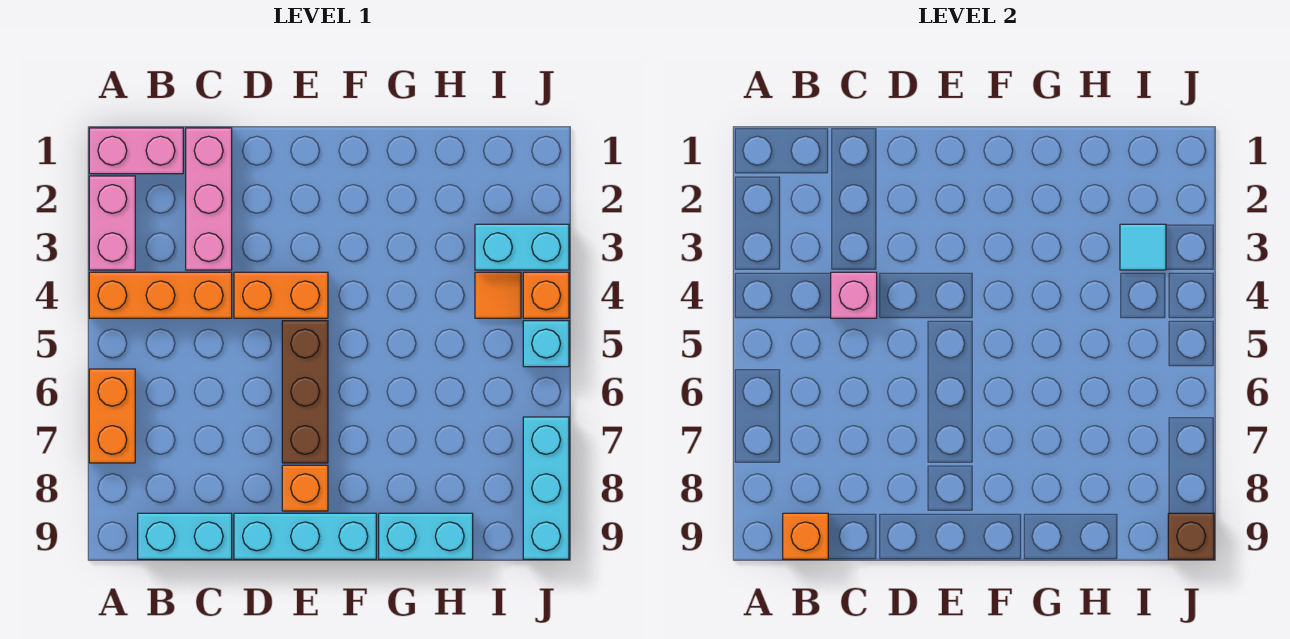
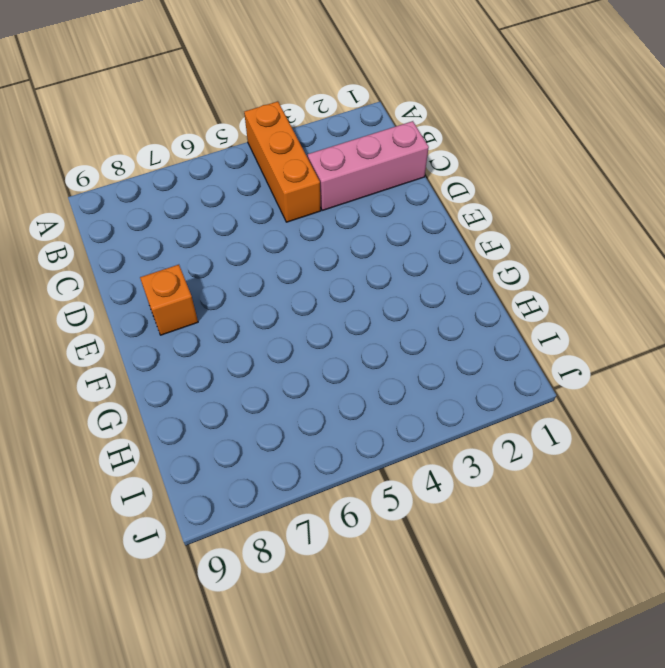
none -> pink brick A1:B1 level 1
none -> pink brick A2:A3 level 1
none -> orange brick A6:A7 level 1

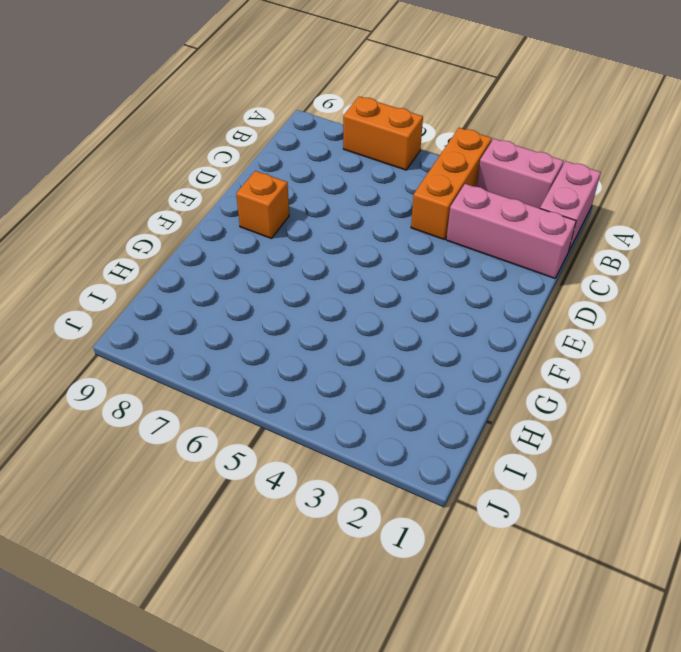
none -> cyan brick B9:C9 level 1
none -> orange brick D4:E4 level 1
none -> cyan brick D9:F9 level 1

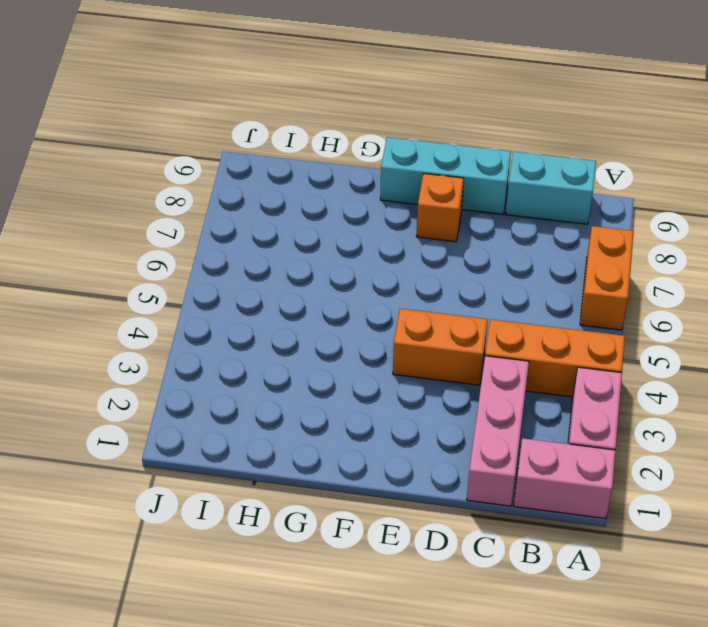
none -> brown brick E5:E7 level 1
none -> cyan brick G9:H9 level 1
none -> cyan brick I3:J3 level 1

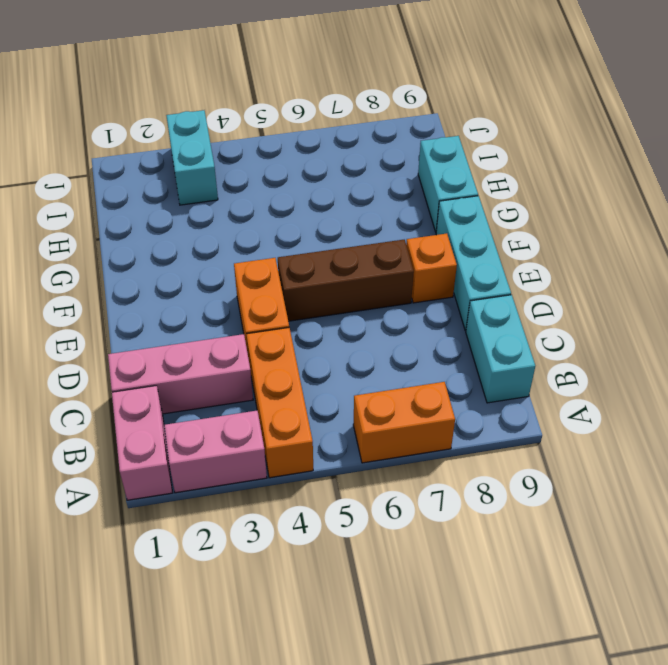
none -> orange tile I4 level 1
none -> orange brick J4 level 1
none -> cyan brick J5 level 1

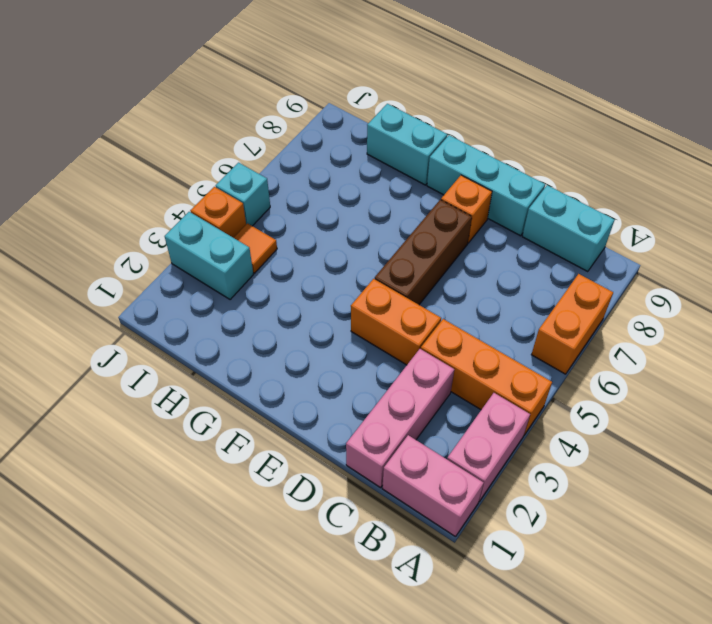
none -> cyan brick J7:J9 level 1
none -> orange brick B9 level 2
none -> pink brick C4 level 2

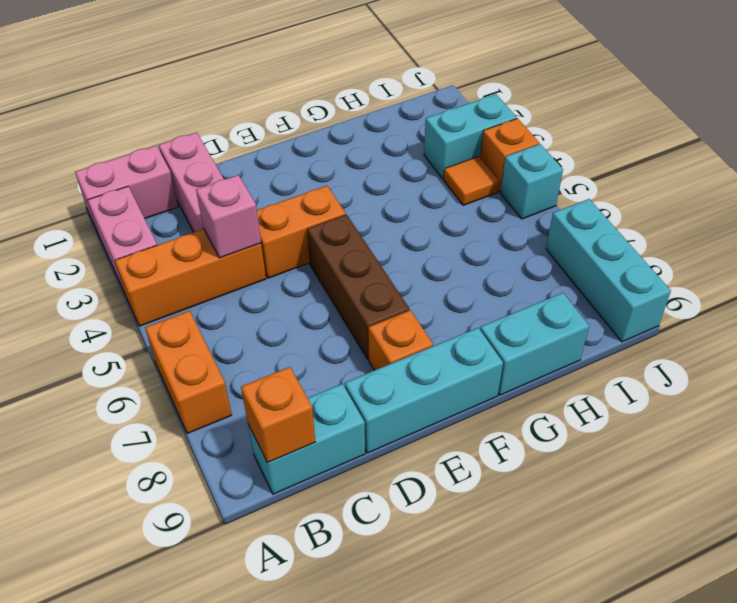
none -> cyan tile I3 level 2
none -> brown brick J9 level 2

